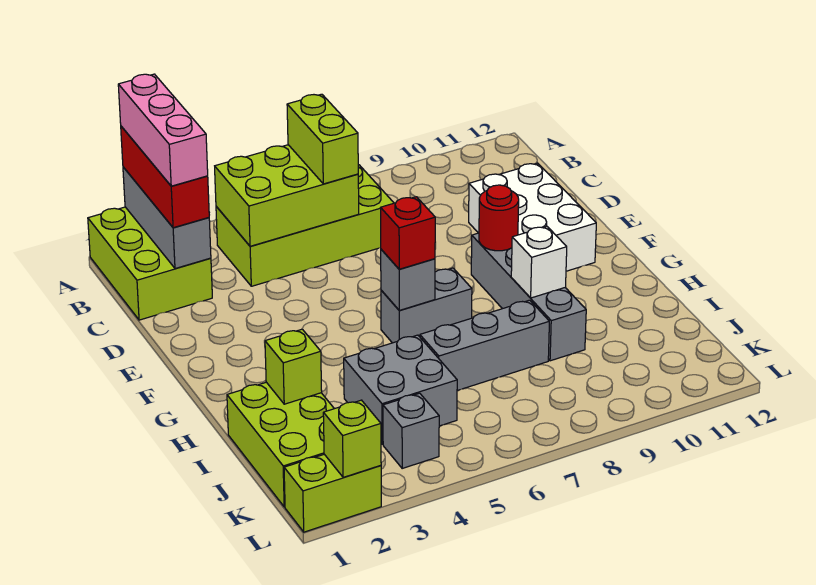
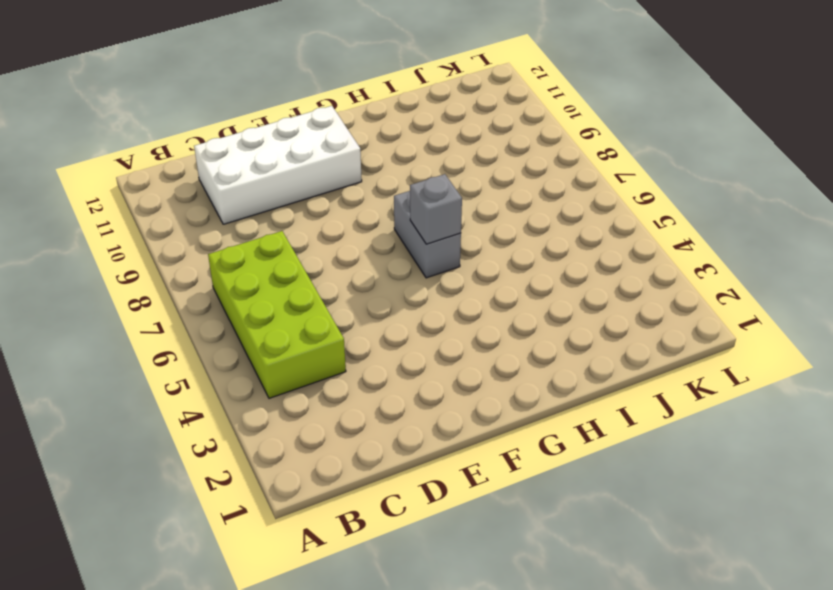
white brick C10:F11 level 1 -> white brick D10:F11 level 1
none -> lime brick A1:C2 level 1
none -> grey brick F9:I9 level 1
none -> lime brick I1:K2 level 1

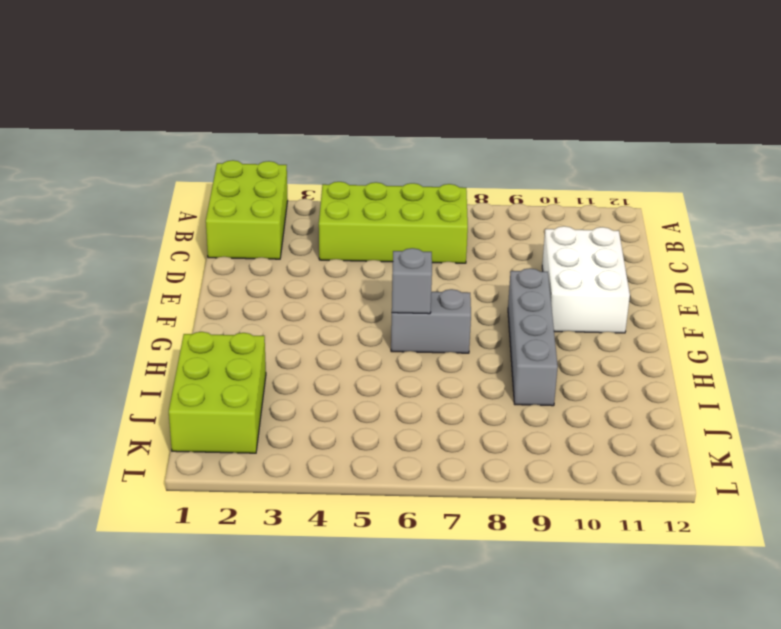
none -> grey brick I4:J5 level 1
none -> grey brick I6:I8 level 1
none -> grey brick K4 level 1

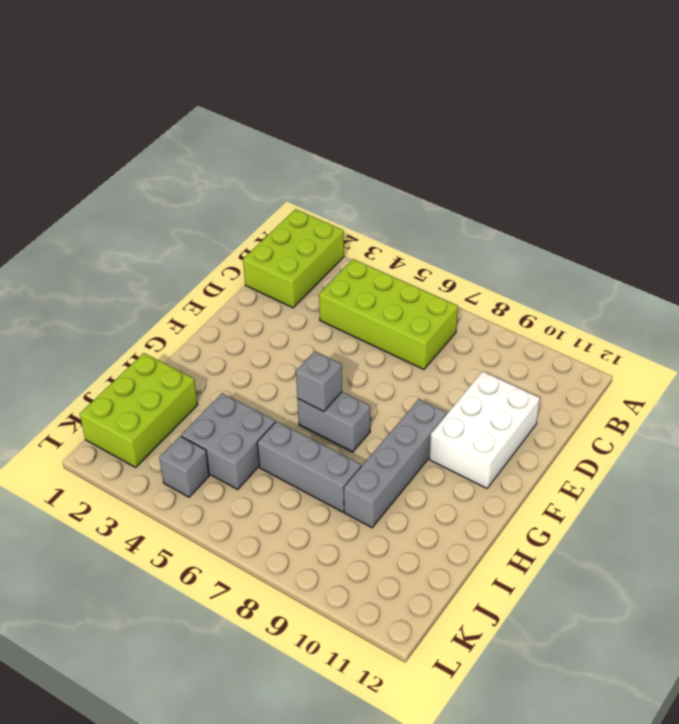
none -> lime brick L1:L2 level 1
none -> grey brick A2:C2 level 2
none -> lime brick B4:C6 level 2

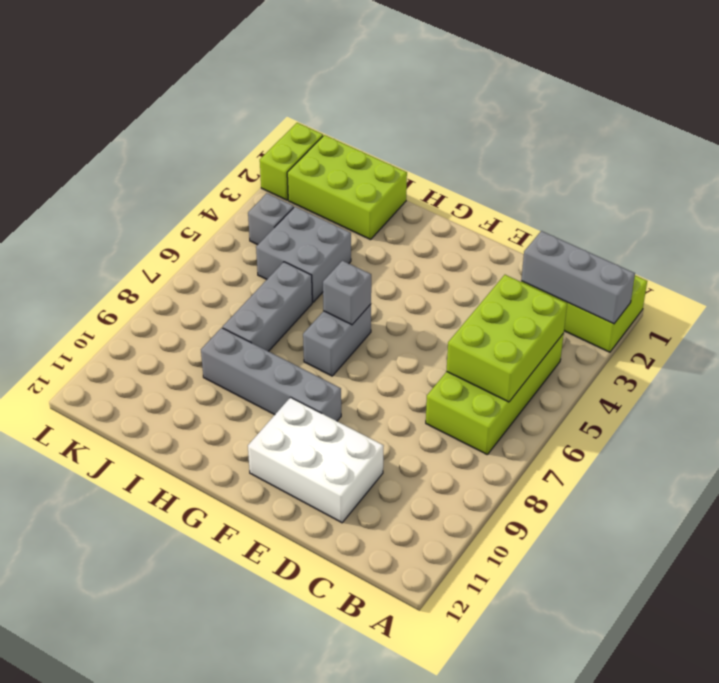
none -> red round brick F9 level 2
none -> white brick H9 level 2
none -> lime brick I2 level 2

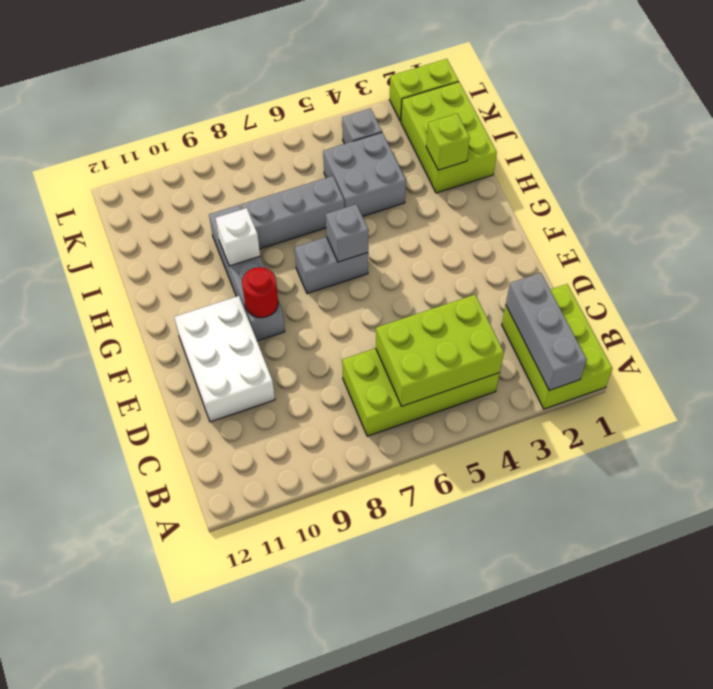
none -> lime brick L2 level 2
none -> red brick A2:C2 level 3
none -> lime brick B6:C6 level 3

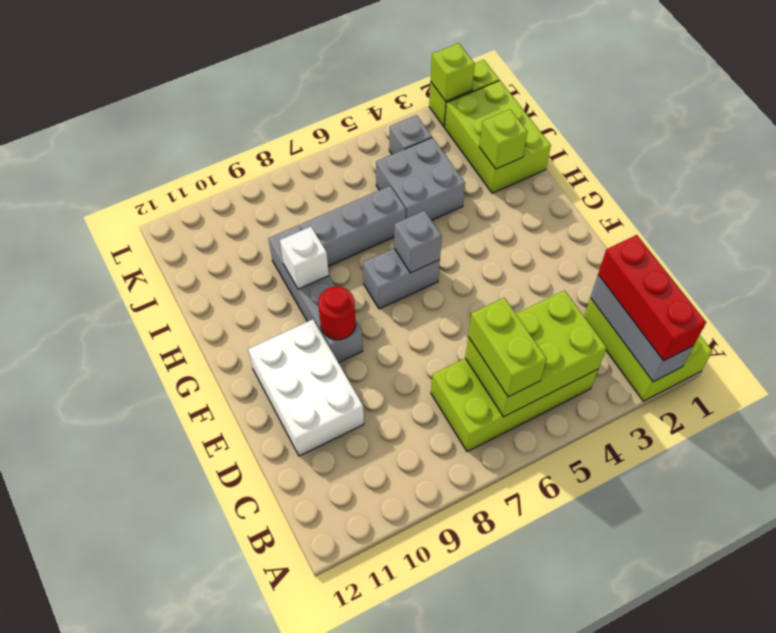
none -> red brick G6 level 3
none -> pink brick A2:C2 level 4

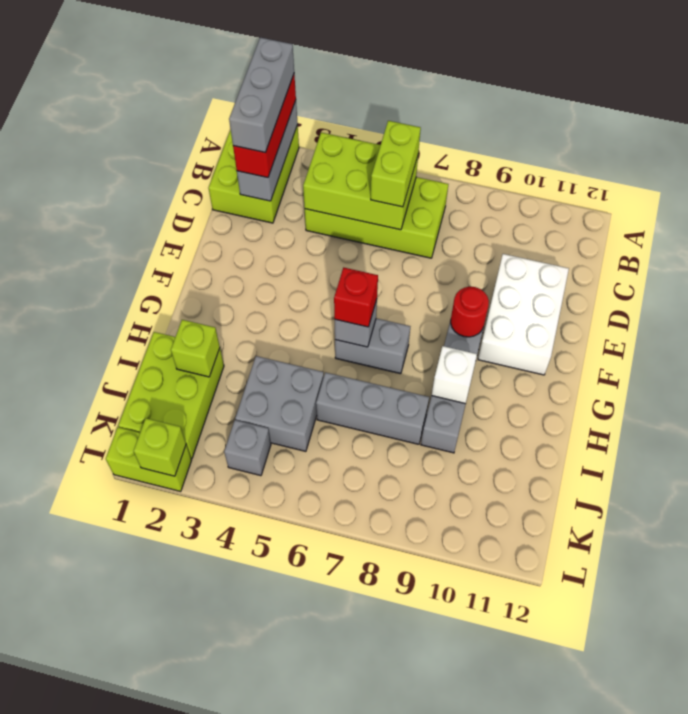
grey brick A2:C2 level 4 -> pink brick A2:C2 level 4

